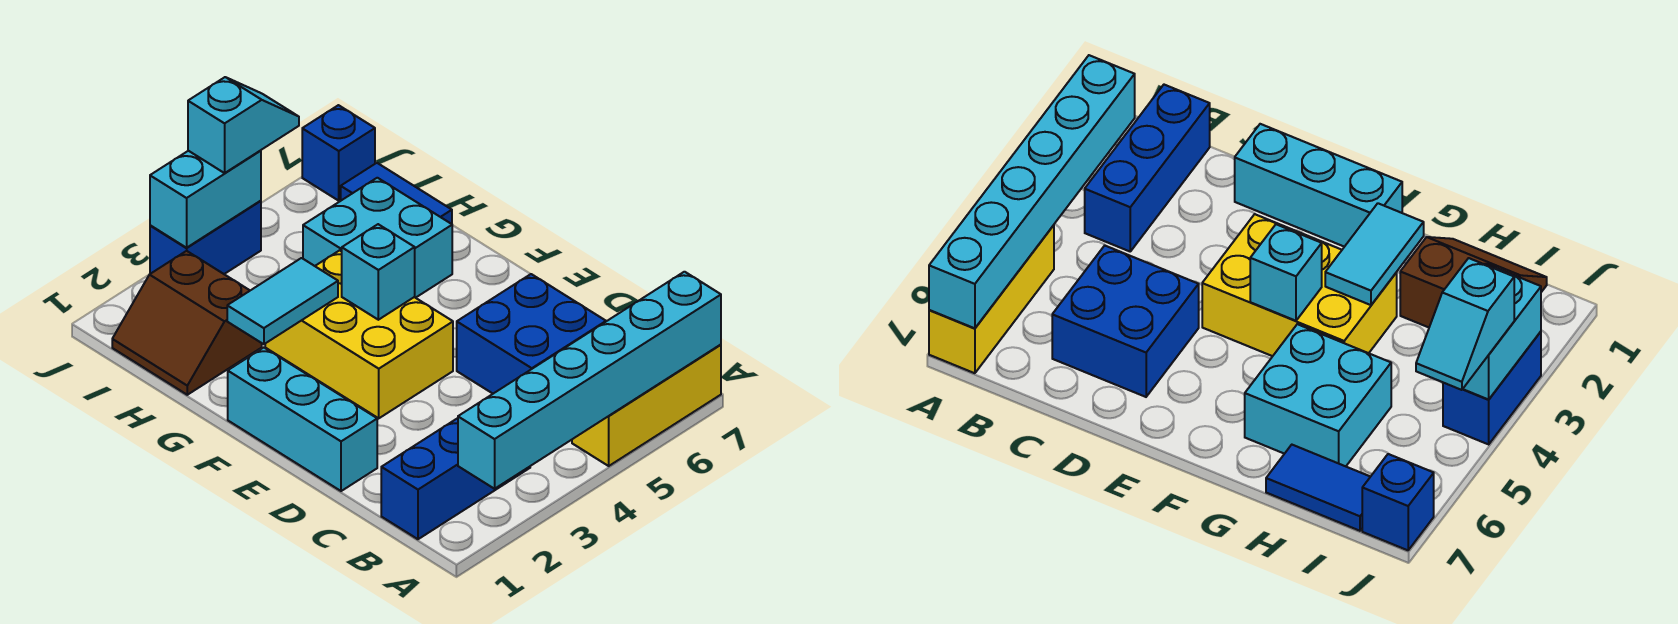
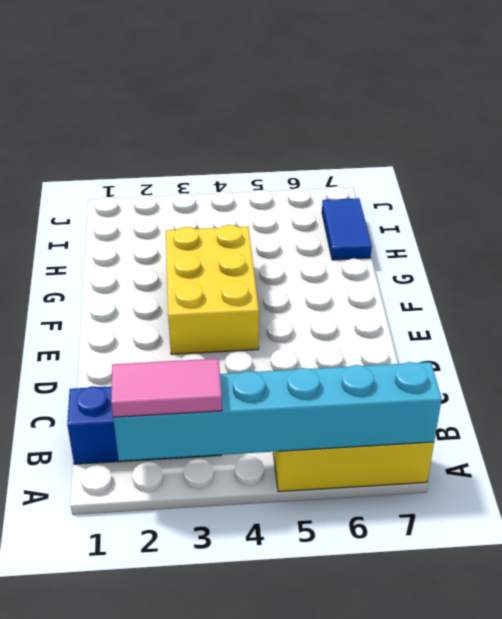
pink tile A2:A3 level 3 -> none
none -> blue brick C5:D6 level 1
none -> cyan brick D1:F1 level 1
none -> cyan brick G5:H6 level 1

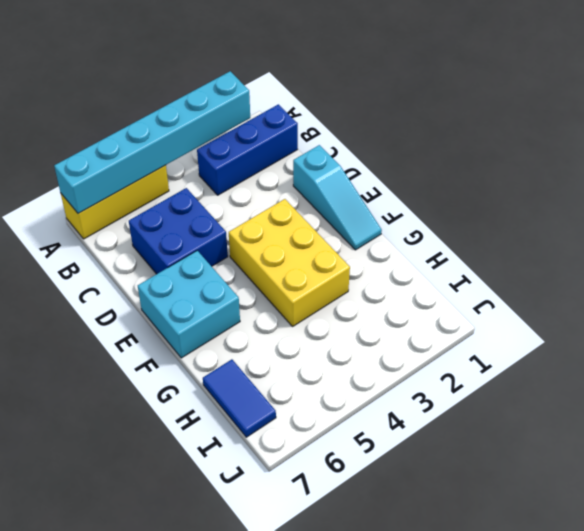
cyan slope D1:F1 level 1 top D -> cyan brick D1:F1 level 1
cyan brick E6:F7 level 1 -> cyan brick G5:H6 level 1
none -> brown slope H1:I2 level 1 top 2
none -> blue brick J3:J4 level 1
none -> blue brick J7 level 1

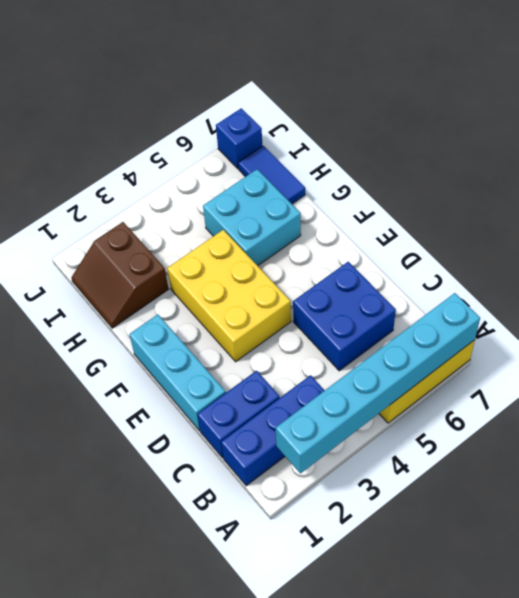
blue brick C1:C2 level 1 -> blue brick J3:J4 level 1
none -> cyan brick F4 level 2
none -> cyan tile G2:G3 level 2
none -> cyan brick J3:J4 level 2

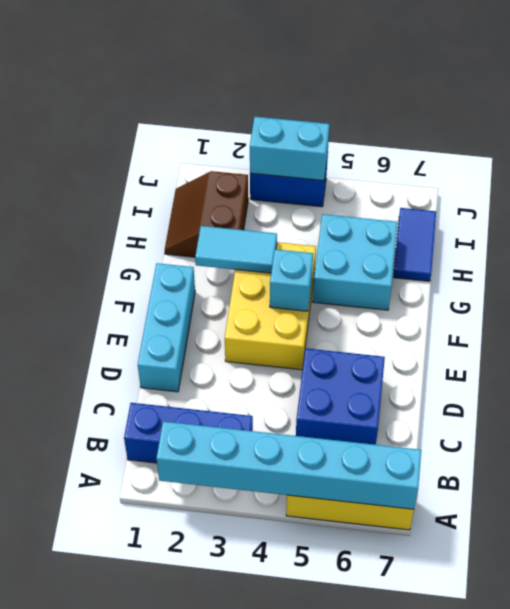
none -> blue brick J7 level 1
none -> cyan slope J4:J5 level 3 top 4

